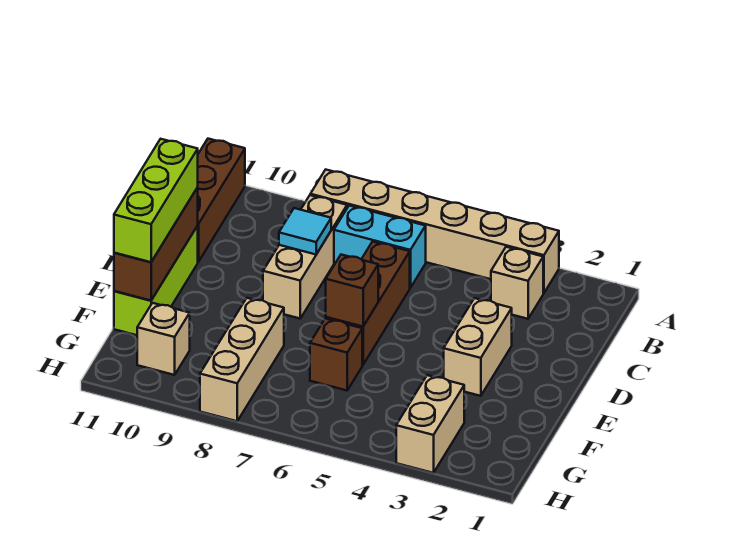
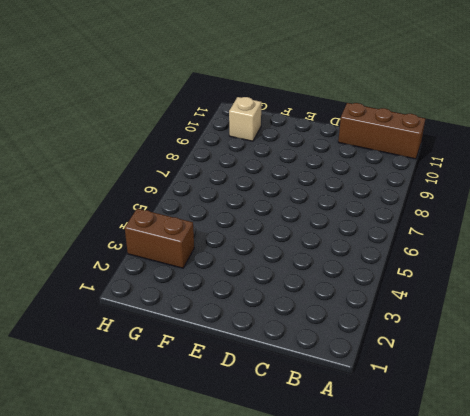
brown brick G3:H3 level 1 -> tan brick G3:H3 level 1
none -> tan brick A3:A8 level 1
none -> tan brick B3 level 1
none -> cyan brick B6:B7 level 1

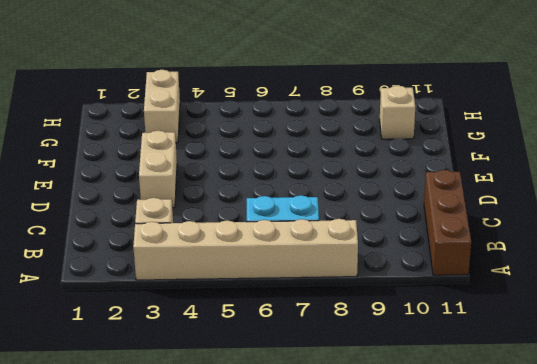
none -> tan brick B8:D8 level 1
none -> brown brick C6:E6 level 1
none -> lime brick D11:F11 level 1

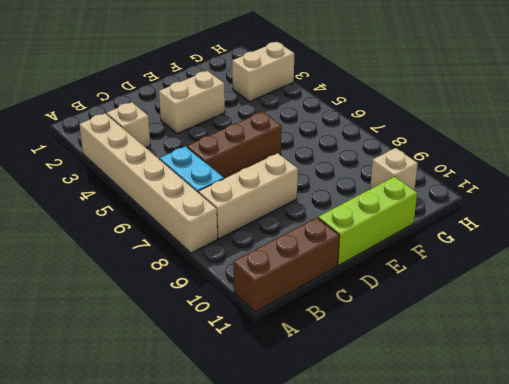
none -> brown brick F6 level 1
none -> tan brick F8:H8 level 1
none -> cyan tile C8 level 2

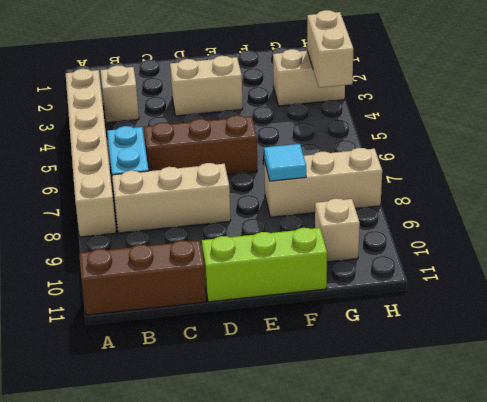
cyan tile F8 level 2 -> cyan tile C8 level 2
tan brick H3:H4 level 2 -> none
none -> brown brick F6 level 1
none -> brown brick D11:F11 level 2
none -> brown brick E6 level 2

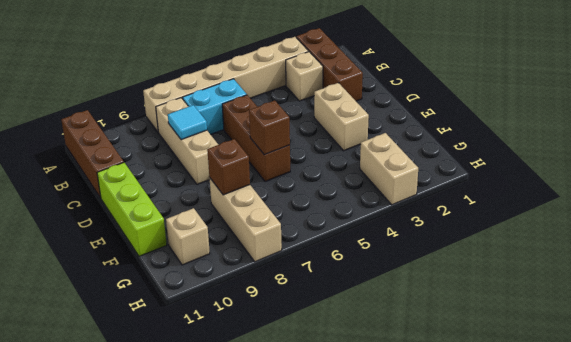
brown brick A2:C2 level 1 -> brown brick D11:F11 level 2
brown brick F8 level 2 -> brown brick F6 level 1
none -> lime brick D11:F11 level 3

